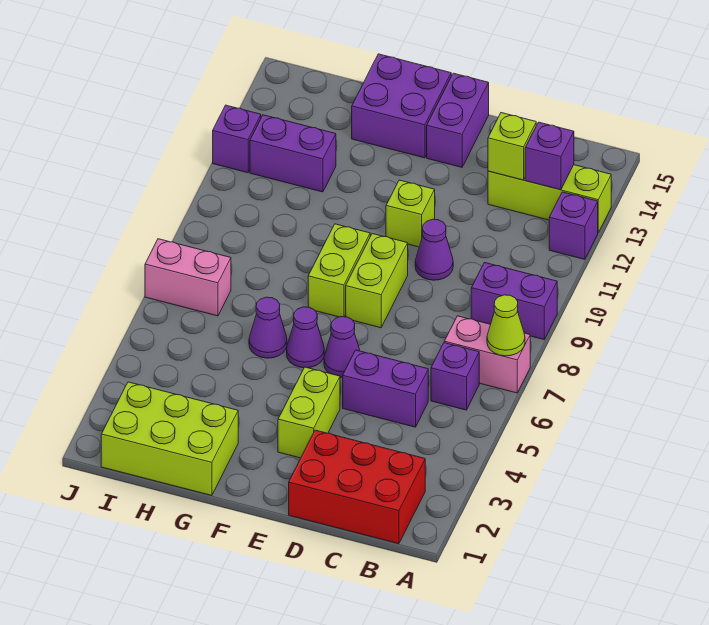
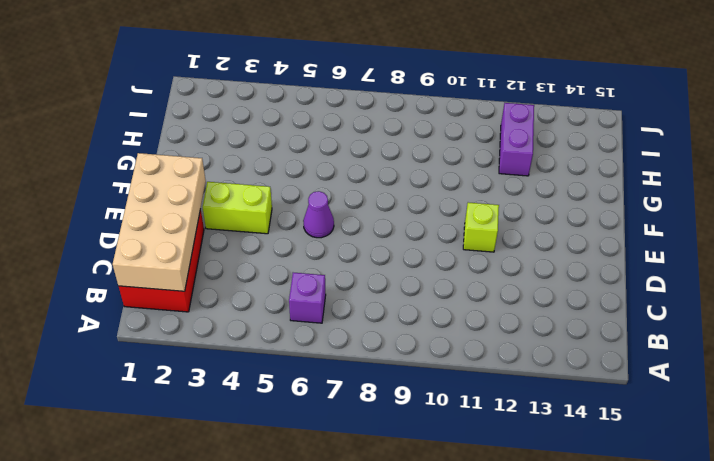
tan brick B1:E2 level 2 -> none
none -> pink brick A7:B7 level 1
none -> purple brick A9:B9 level 1
none -> purple brick A12 level 1

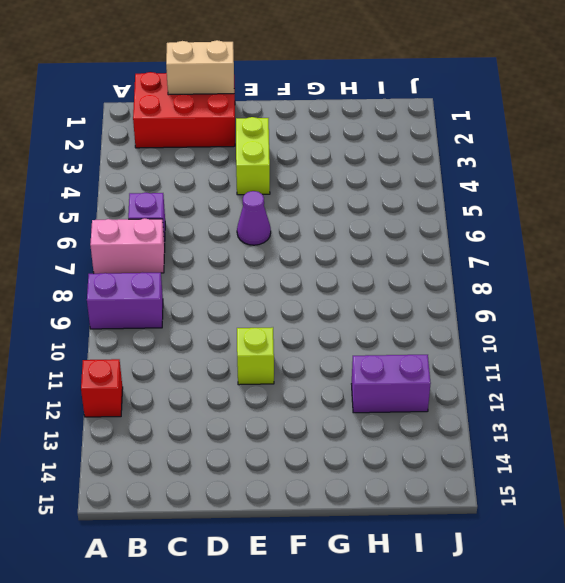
red brick A12 level 1 -> purple brick A12 level 1
tan brick C1:D1 level 2 -> none
none -> lime brick A13:C13 level 1
none -> purple brick C5:D5 level 1
none -> purple cone D10 level 1

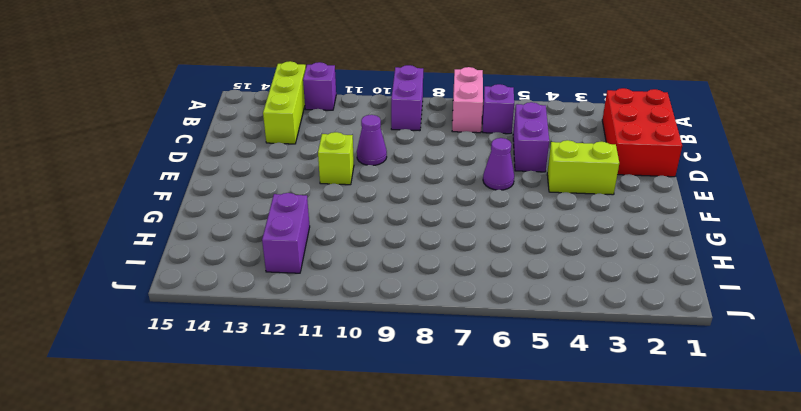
none -> lime brick E8:E9 level 1
none -> purple brick E14:E15 level 1
none -> purple cone F6 level 1

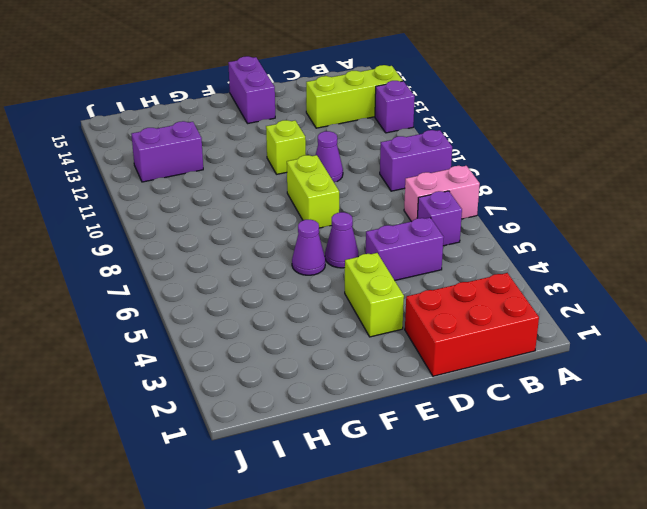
none -> lime brick F8:F9 level 1
none -> purple brick F14:G15 level 1
none -> lime brick G1:I2 level 1

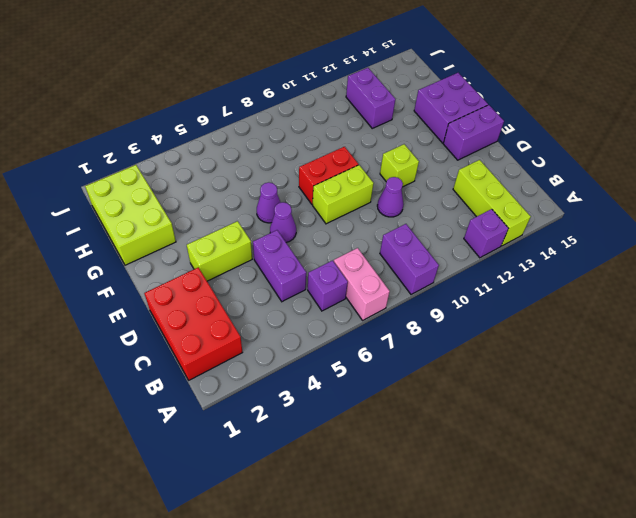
red brick F8:F9 level 1 -> lime brick F8:F9 level 1
none -> purple cone G6 level 1
none -> pink brick I7:J7 level 1
none -> purple brick J12 level 1

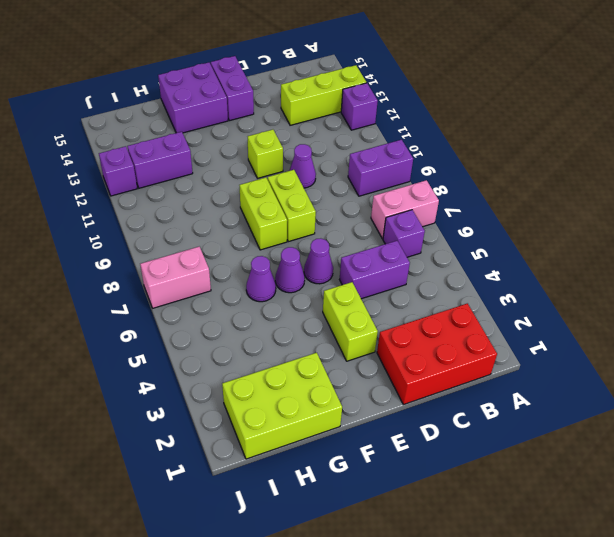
none -> lime cone A7 level 2
none -> purple brick B13 level 2
none -> lime brick C13 level 2

